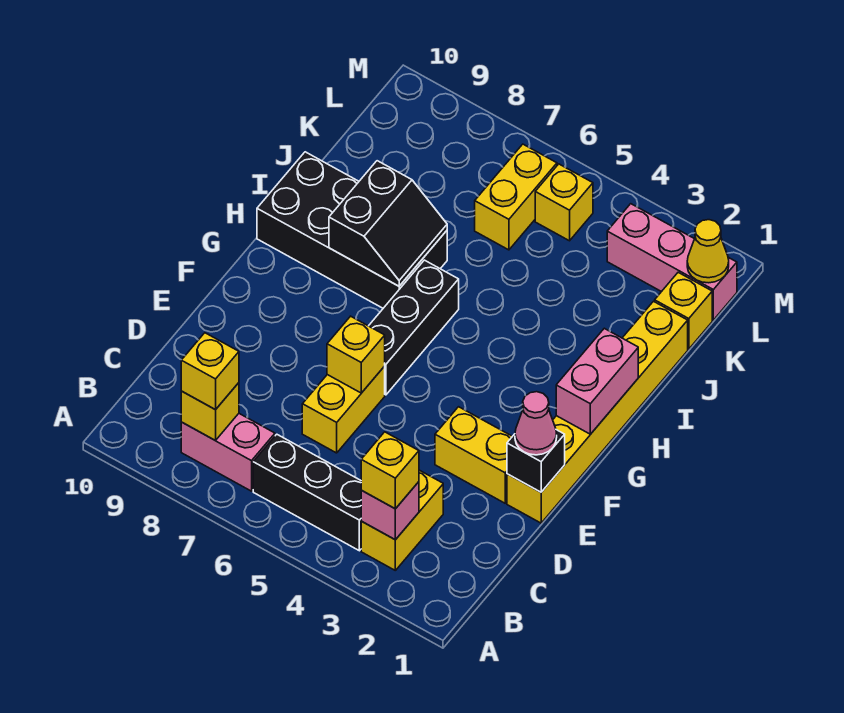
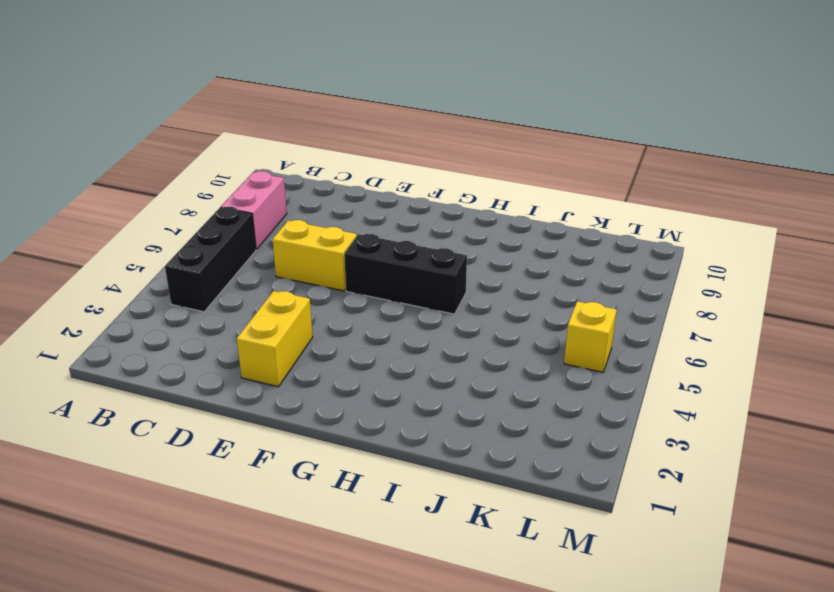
none -> yellow brick B3:C3 level 1
none -> yellow brick E1:J1 level 1
none -> black brick H7:I10 level 1

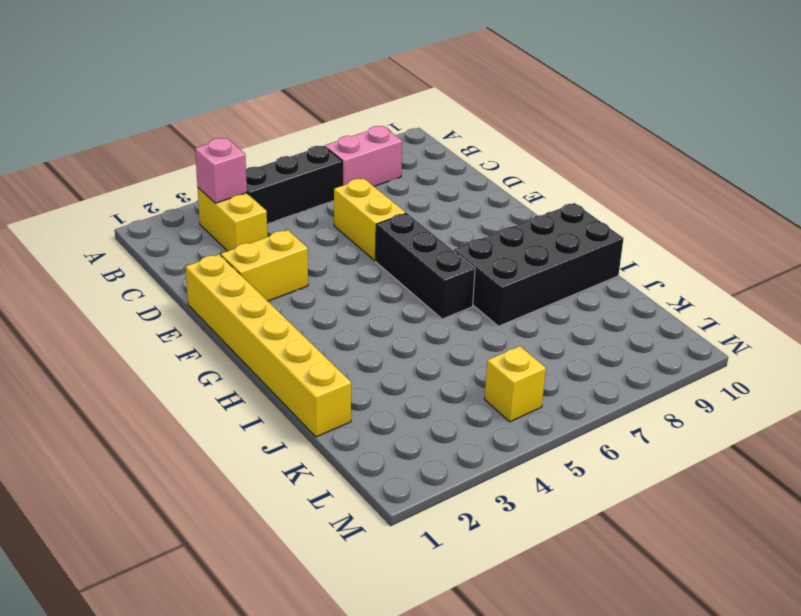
none -> yellow brick K1 level 1
none -> yellow brick K6:L6 level 1
none -> pink brick L1:L3 level 1

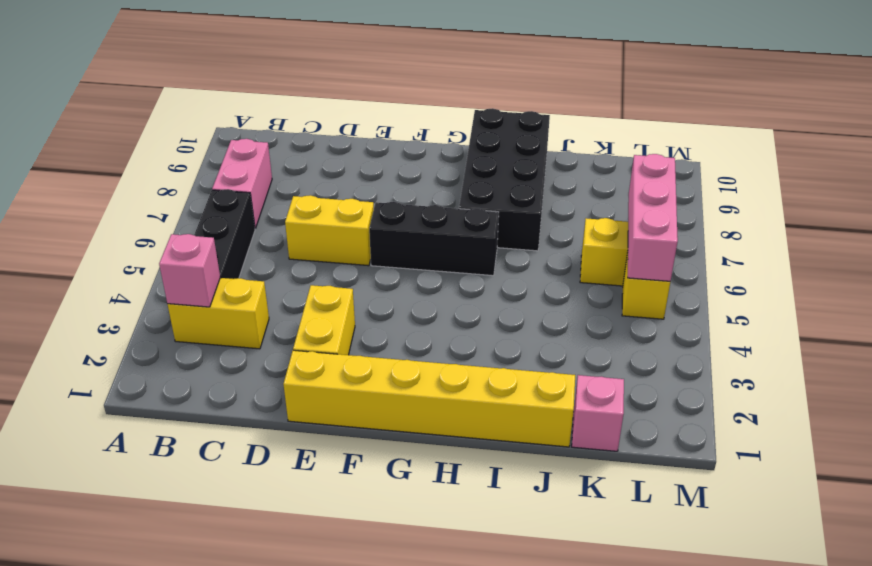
pink brick K1 level 1 -> yellow brick K1 level 1
pink brick L5:L7 level 2 -> pink brick L1:L3 level 1
none -> yellow brick B8 level 2
none -> black brick E1 level 2
none -> yellow brick E6 level 2

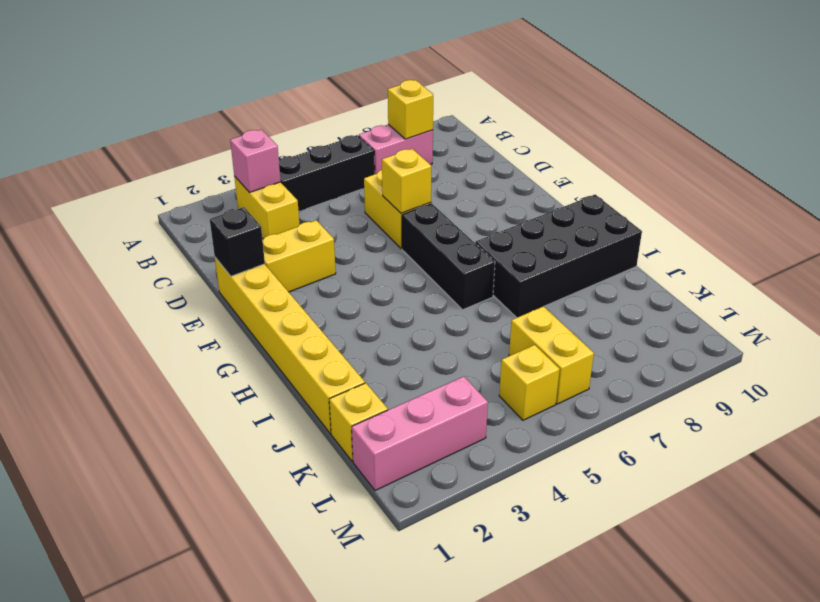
none -> pink brick G1:H1 level 2
none -> black slope H7:I8 level 2 top 8
none -> yellow cone L1 level 2

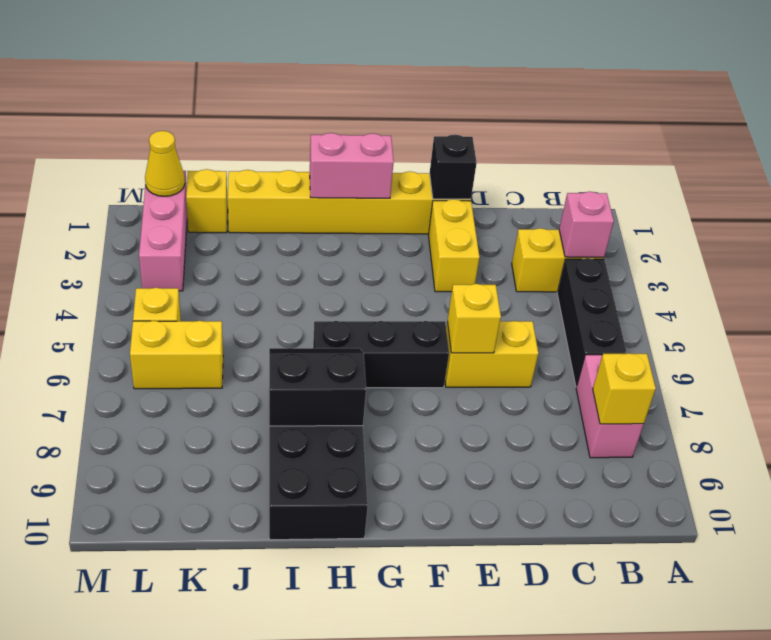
none -> yellow brick B3 level 3
none -> yellow brick B8 level 3
none -> pink cone E1 level 3

